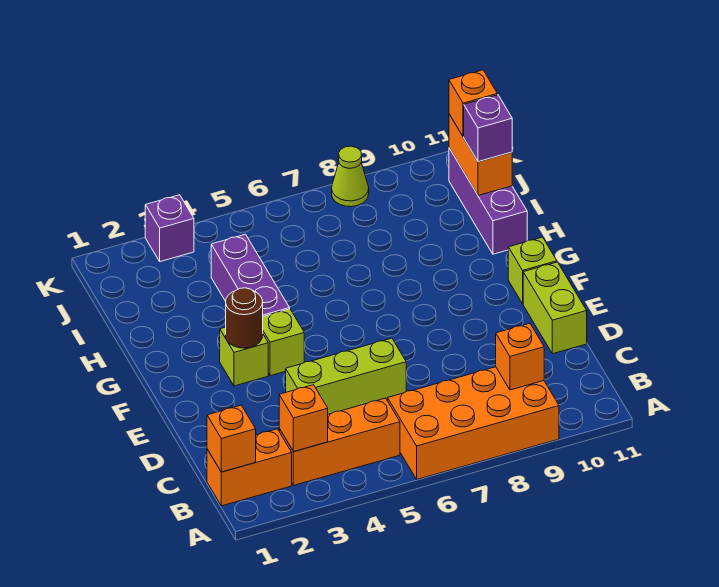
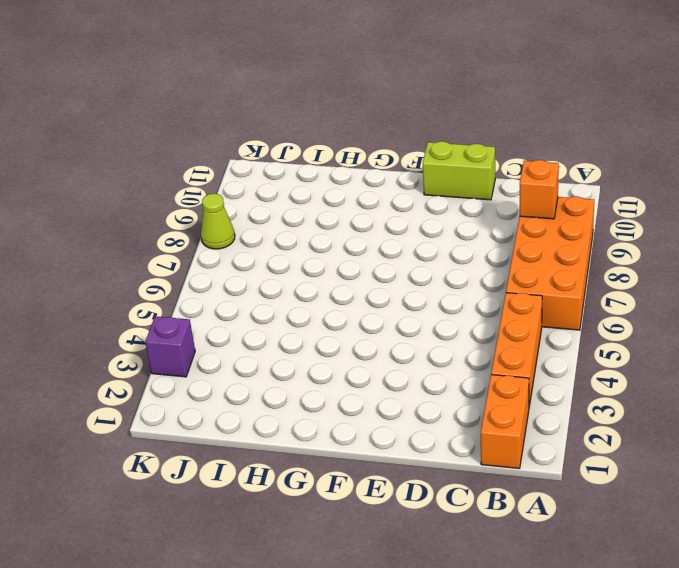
none -> lime brick D4:D6 level 1
none -> lime brick F3 level 1
none -> lime brick F4 level 1

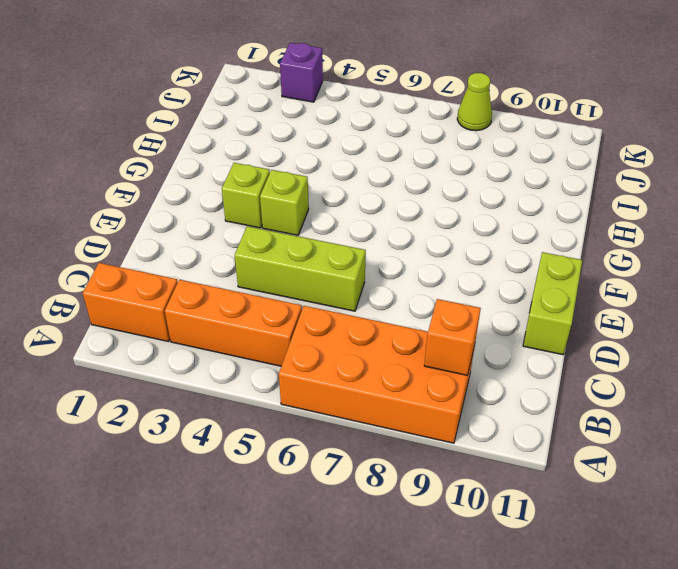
none -> lime brick F11 level 1
none -> purple brick G4:I4 level 1
none -> purple brick H11:J11 level 1

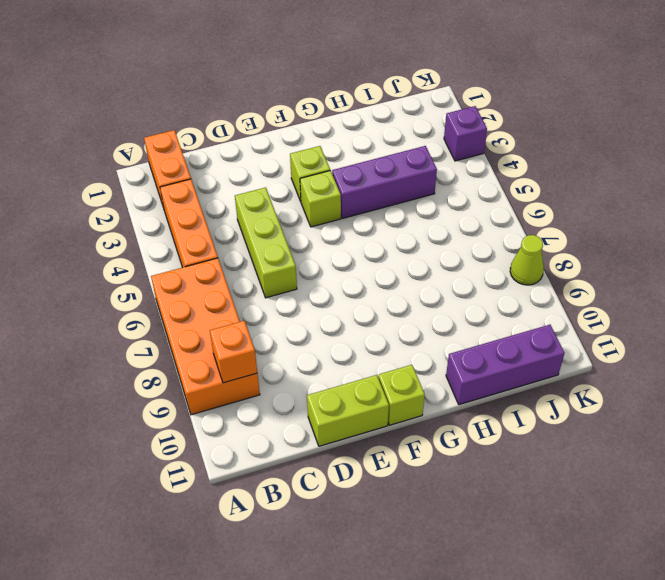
none -> orange brick B1 level 2
none -> orange brick B3 level 2
none -> brown round brick F3 level 2

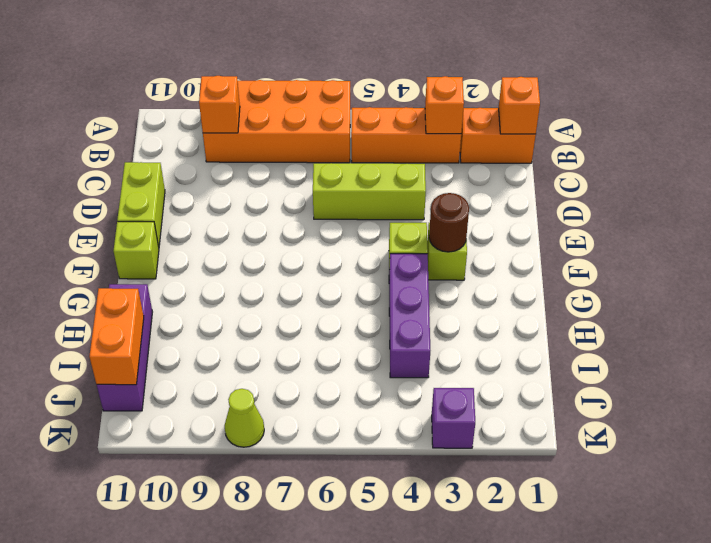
none -> purple brick I11 level 3
none -> orange brick J11 level 3

